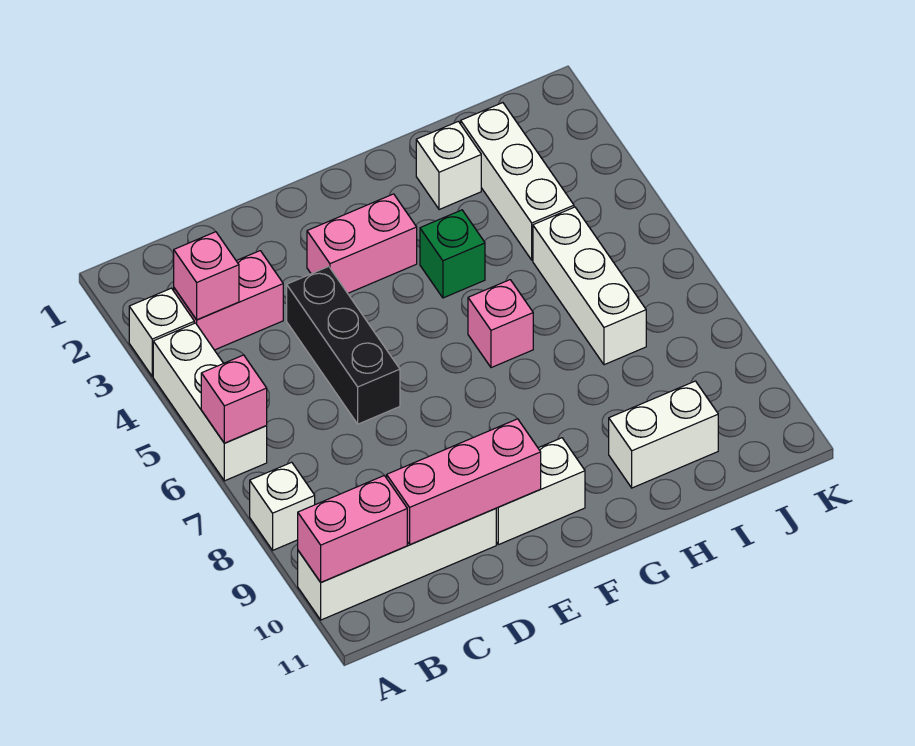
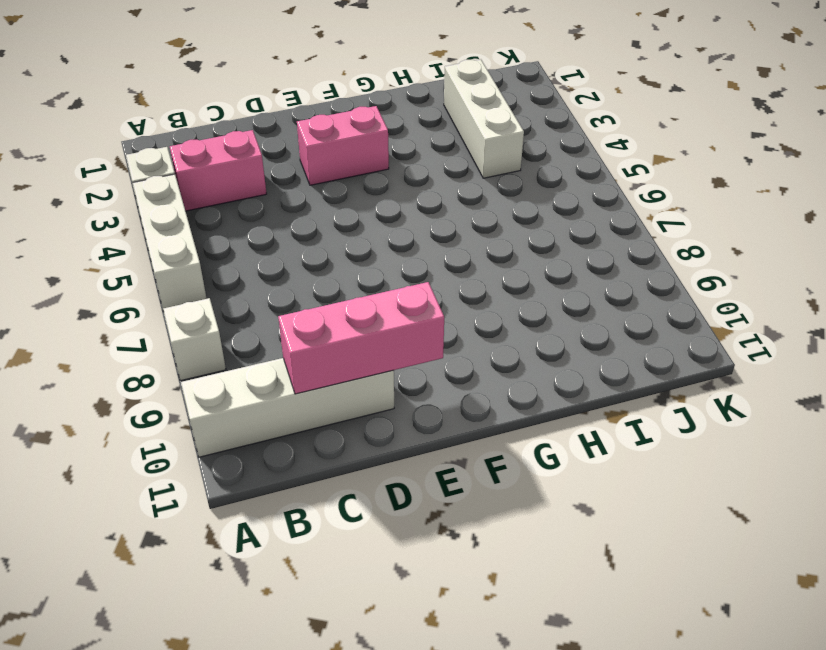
none -> black brick D4:D6 level 1
none -> white brick E10:F10 level 1
none -> green brick G4 level 1

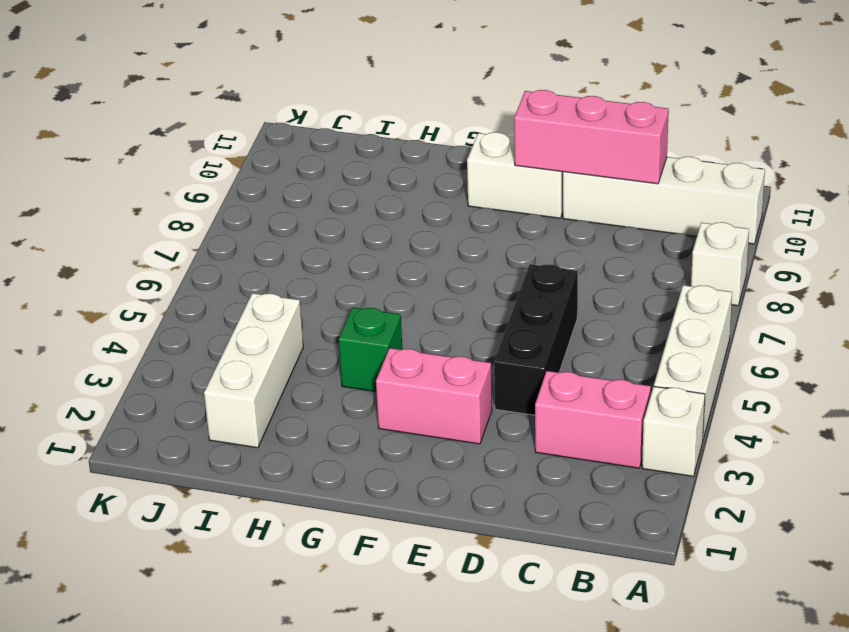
none -> pink brick G6 level 1
none -> white brick H2 level 1
none -> white brick H10:I10 level 1

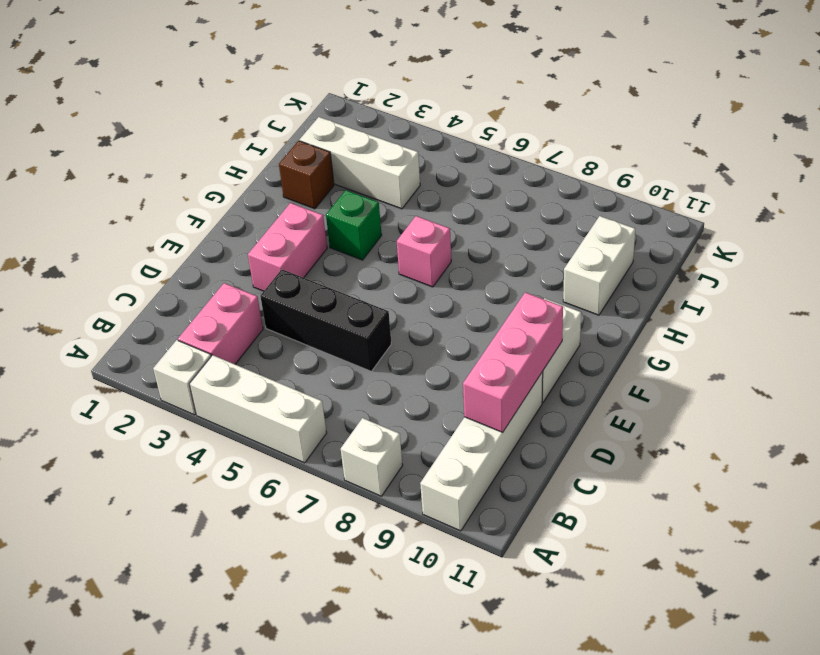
brown brick H2 level 1 -> white brick H2 level 1
none -> white brick I5:I7 level 1
none -> pink brick A6 level 2
none -> pink brick A10:B10 level 2

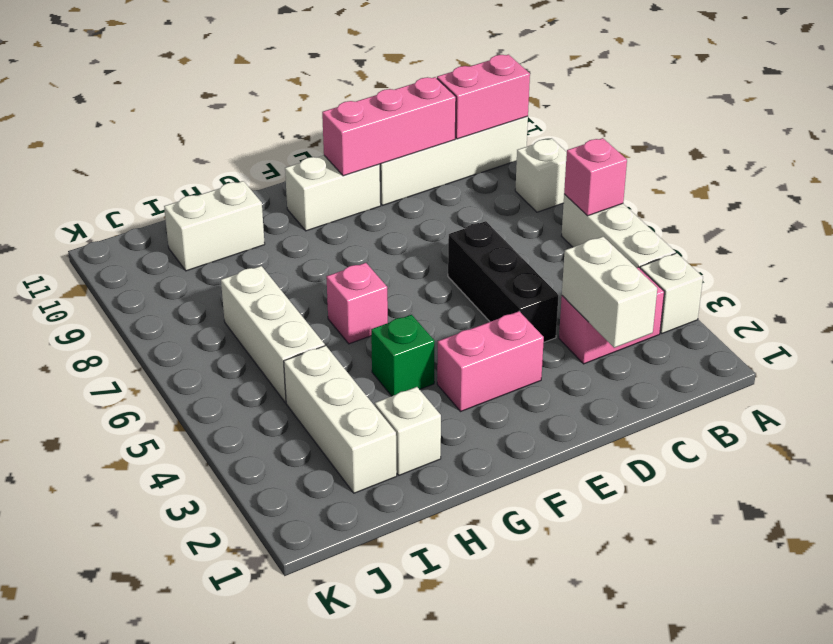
white brick C2:C3 level 2 -> none
none -> pink brick B3 level 2

